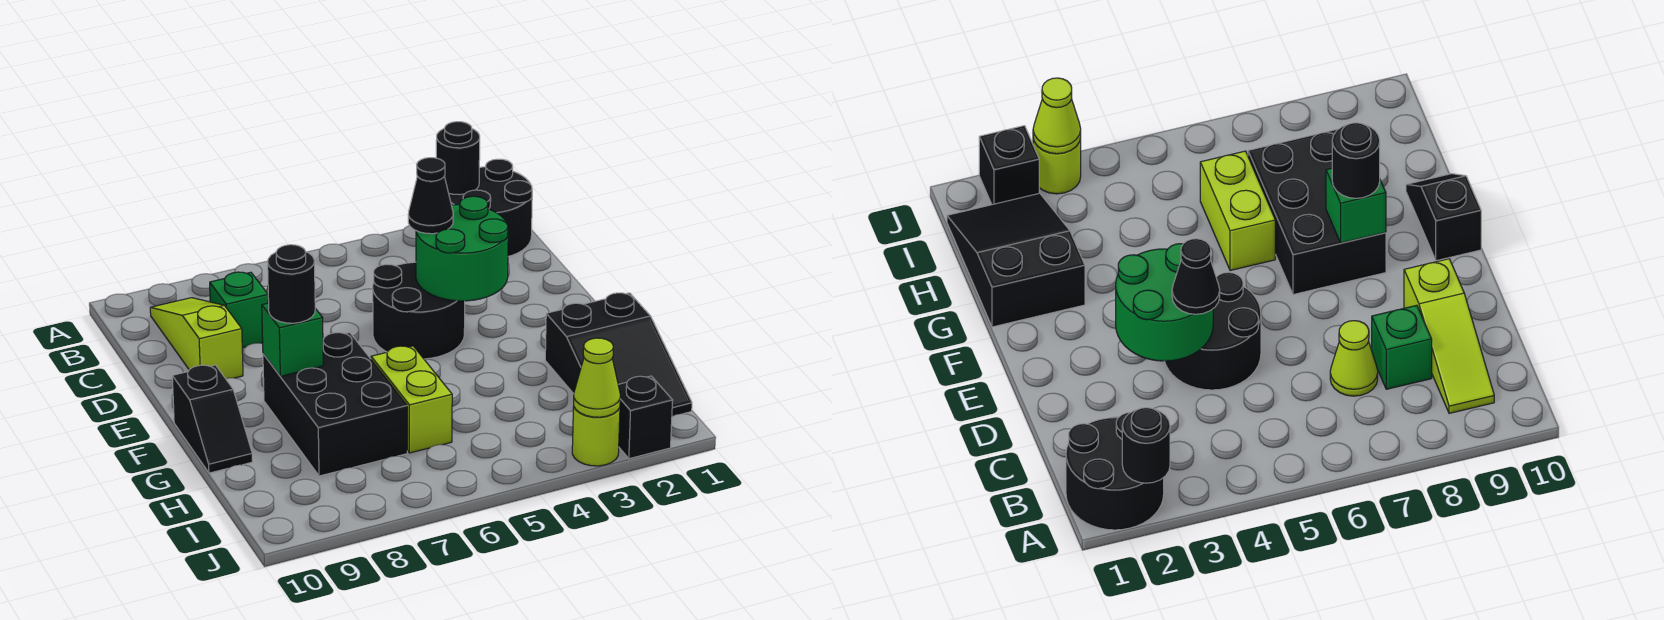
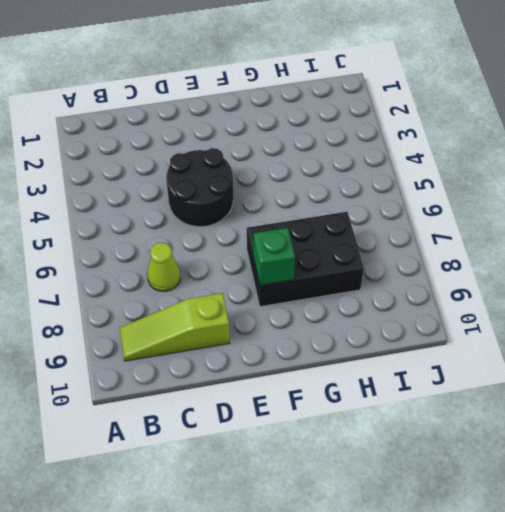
none -> black round brick A1:B2 level 1
none -> green brick C8 level 1
none -> black slope F10:G10 level 1 top F

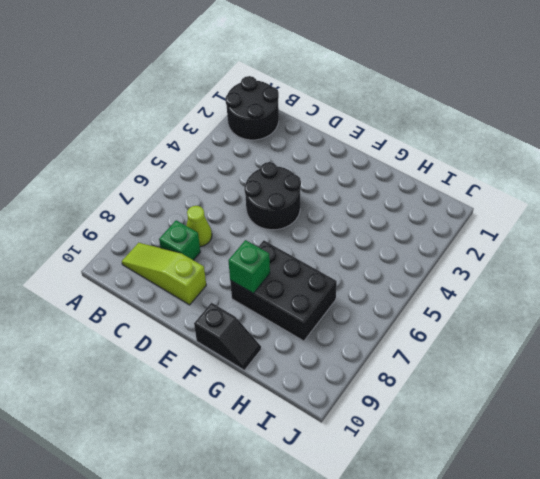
none -> black slope G1:I2 level 1 top G
none -> lime brick G6:H6 level 1
none -> black brick J2 level 1

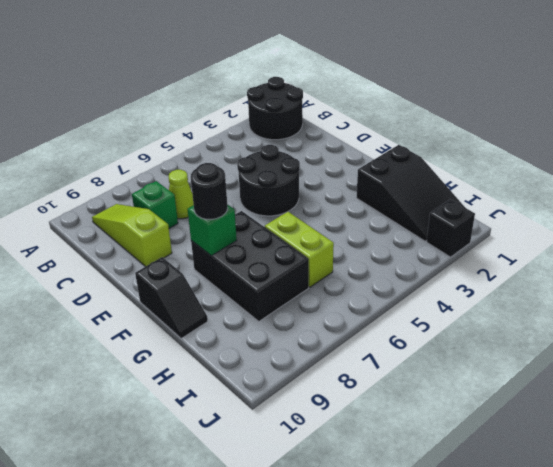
none -> lime round brick J3 level 1
none -> black round brick A2 level 2
none -> green round brick D3:E4 level 2

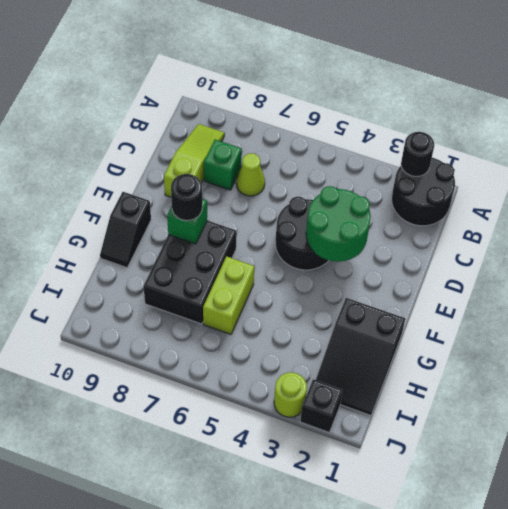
none -> lime cone J3 level 2
none -> black cone D4 level 3

